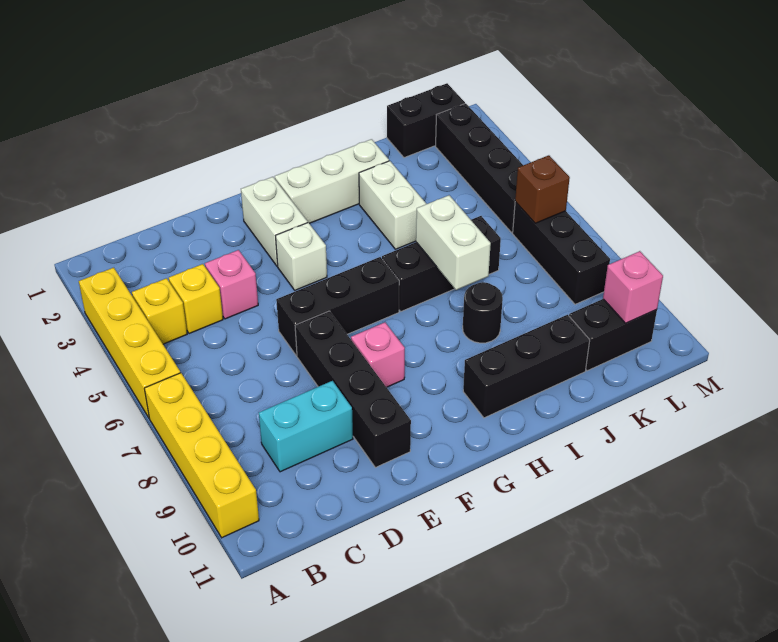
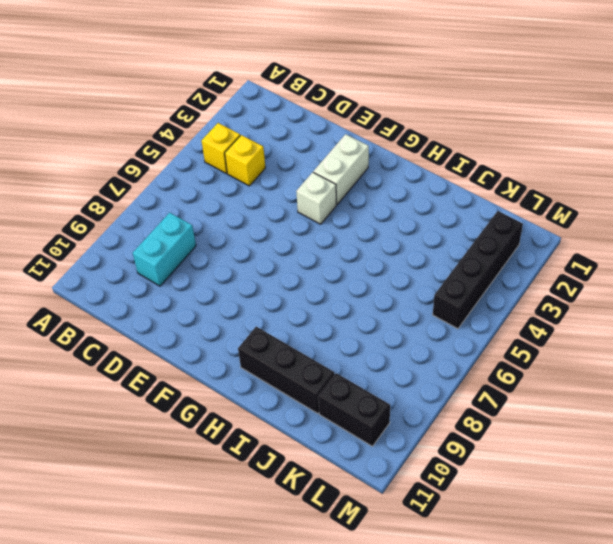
cyan brick C8:C9 level 1 -> cyan brick C9:D9 level 1
none -> yellow brick A3:A6 level 1
none -> yellow brick A7:A10 level 1
none -> pink brick D4 level 1

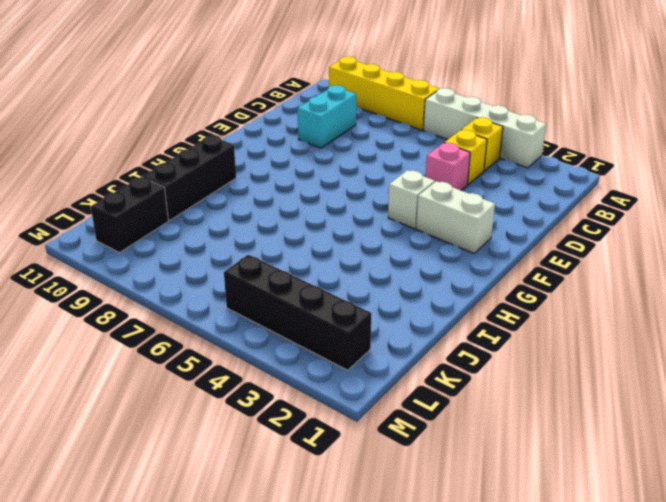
white brick A3:A6 level 1 -> yellow brick A3:A6 level 1
none -> black brick E6:G6 level 1
none -> black brick E7:E10 level 1
none -> pink brick F8 level 1

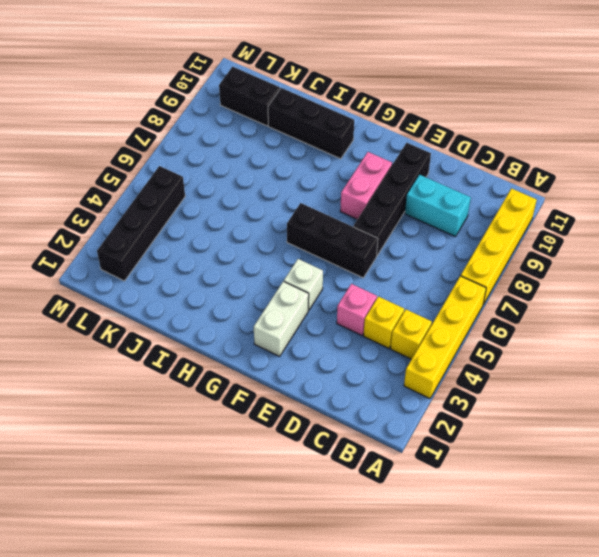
pink brick F8:F9 level 1 -> pink brick F8 level 1
none -> white brick G2:I2 level 1
none -> black brick H6:J6 level 1
none -> white brick I3:I4 level 1

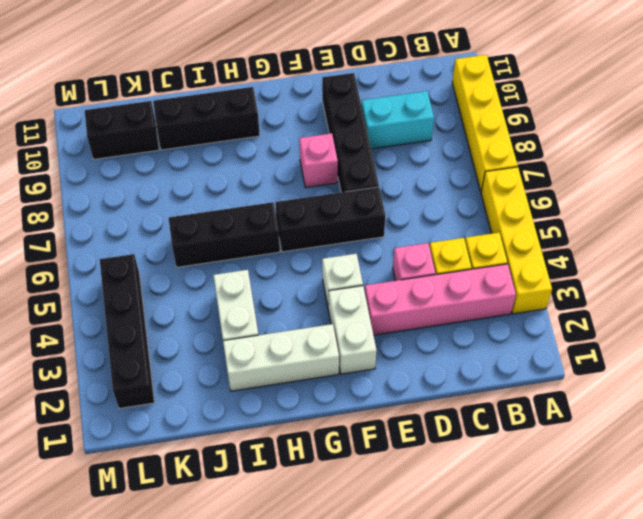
pink brick B3:E3 level 1 -> none
none -> black round brick I8 level 1
none -> black brick K1:L1 level 1
none -> black brick L6:L8 level 1

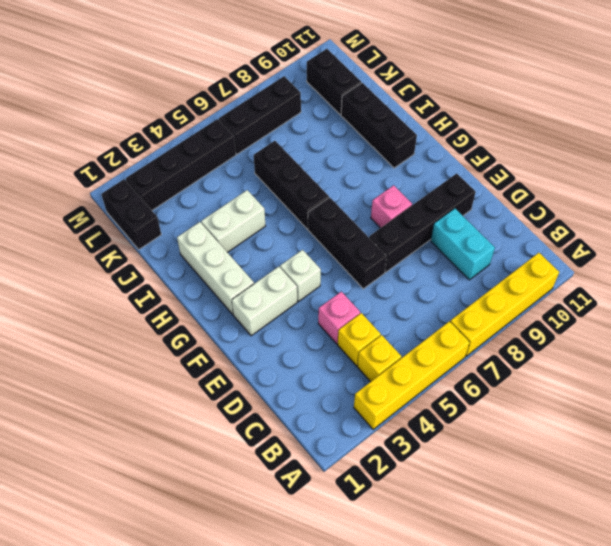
none -> black round brick I8 level 1
none -> white brick I6:I7 level 2
none -> brown brick L6 level 2

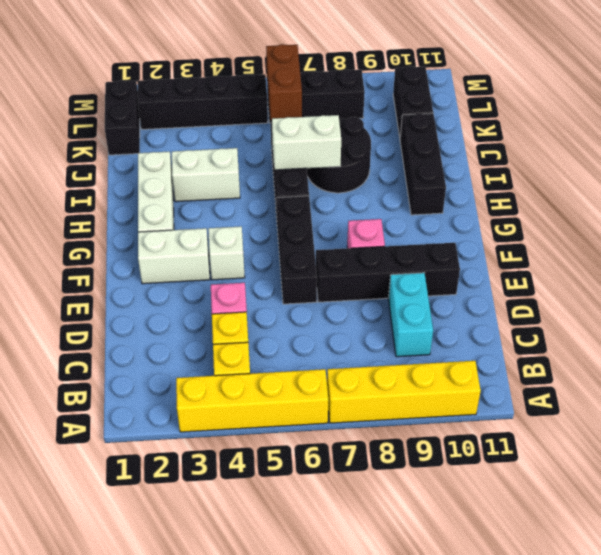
black round brick I7:J8 level 1 -> black round brick I8 level 1
brown brick K6:L6 level 2 -> brown brick L6 level 2
none -> pink brick L10 level 2

